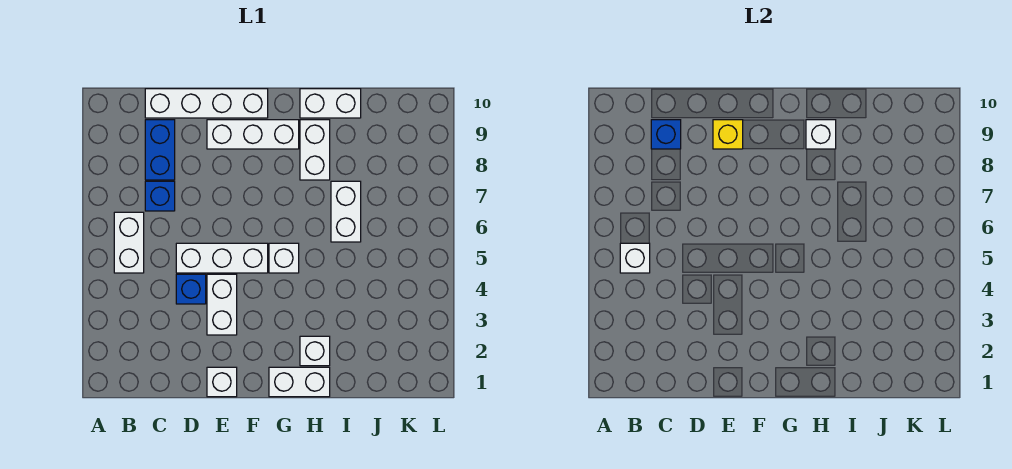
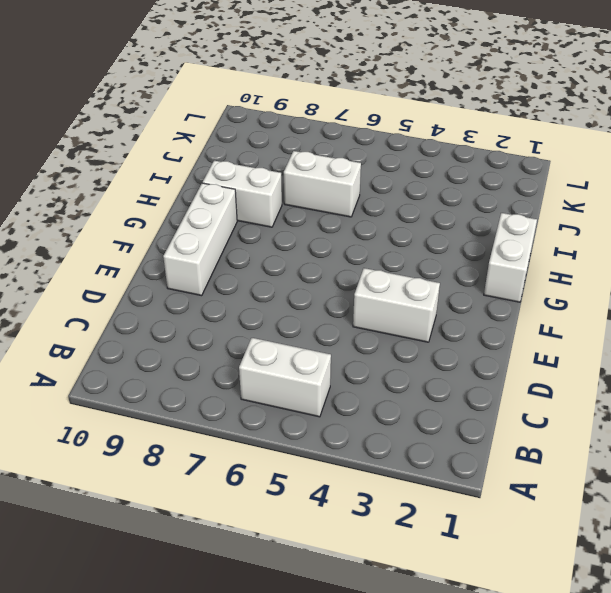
none -> blue brick C7 level 1
none -> blue brick C8:C9 level 1
none -> white brick C10:F10 level 1

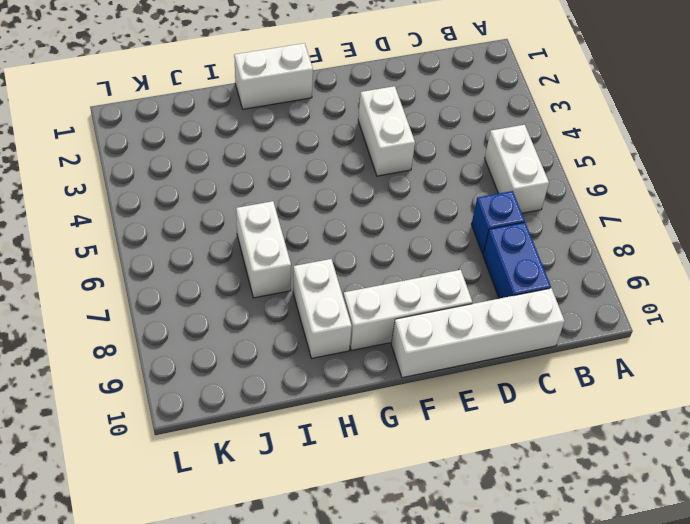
none -> blue brick D4 level 1
none -> white brick D5:F5 level 1
none -> white brick E1 level 1

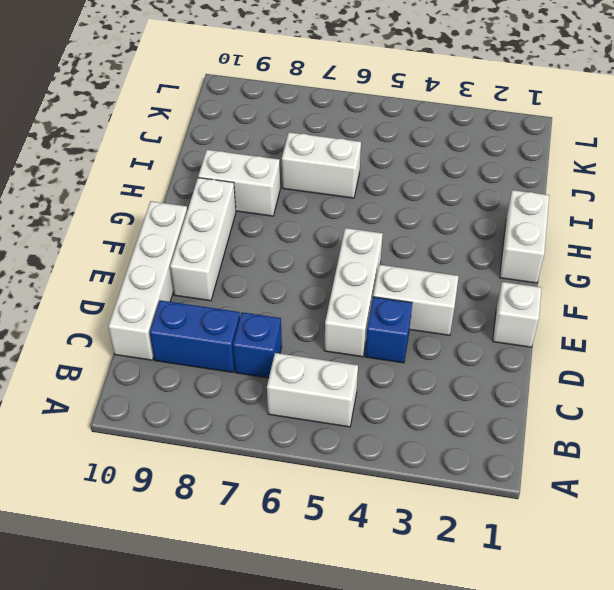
none -> white brick G5 level 1
none -> white brick H2 level 1
none -> white brick H10:I10 level 1

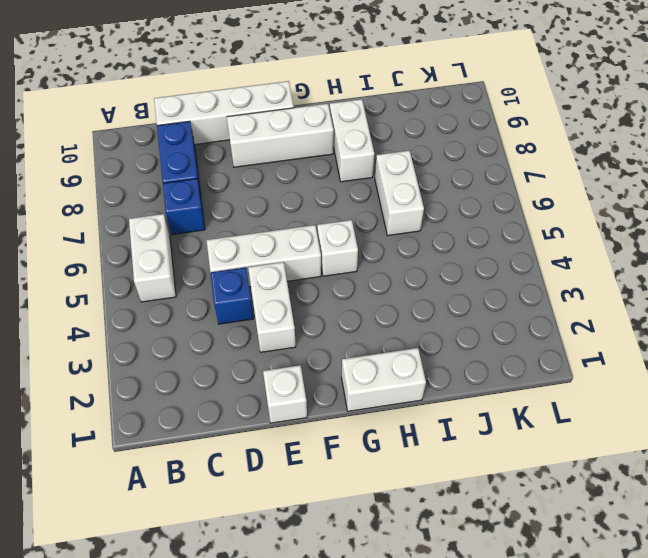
none -> white brick H2 level 1
none -> white brick H10:I10 level 1
none -> white brick B5 level 2

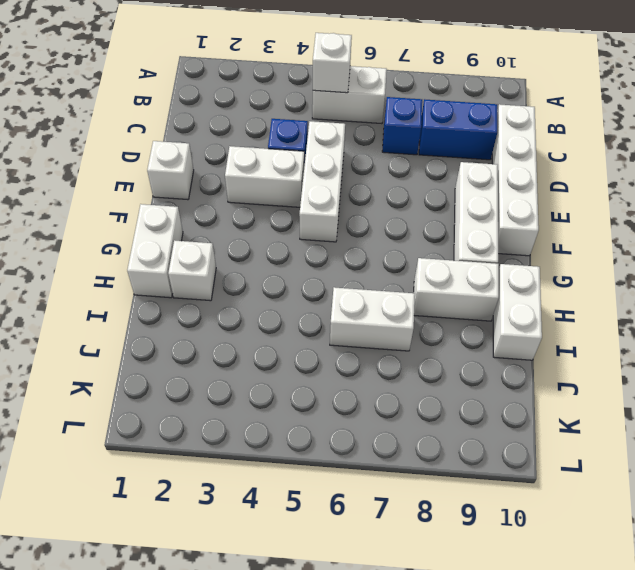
none -> white brick G5 level 1
none -> blue brick C9 level 2
none -> yellow brick E9 level 2

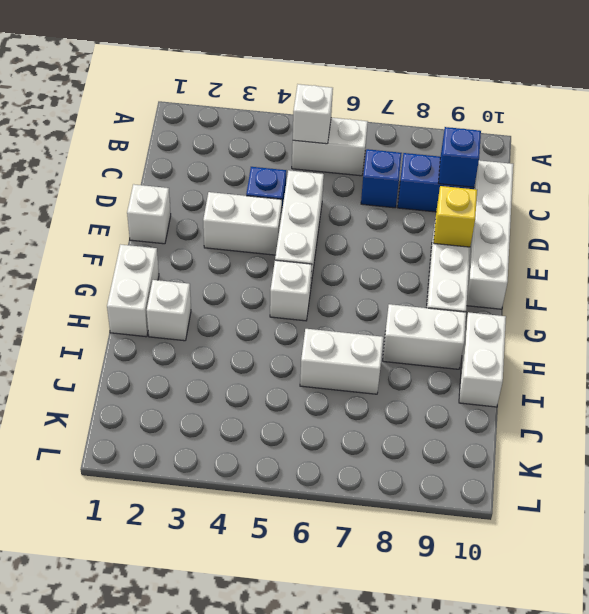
none -> white brick H9 level 2

